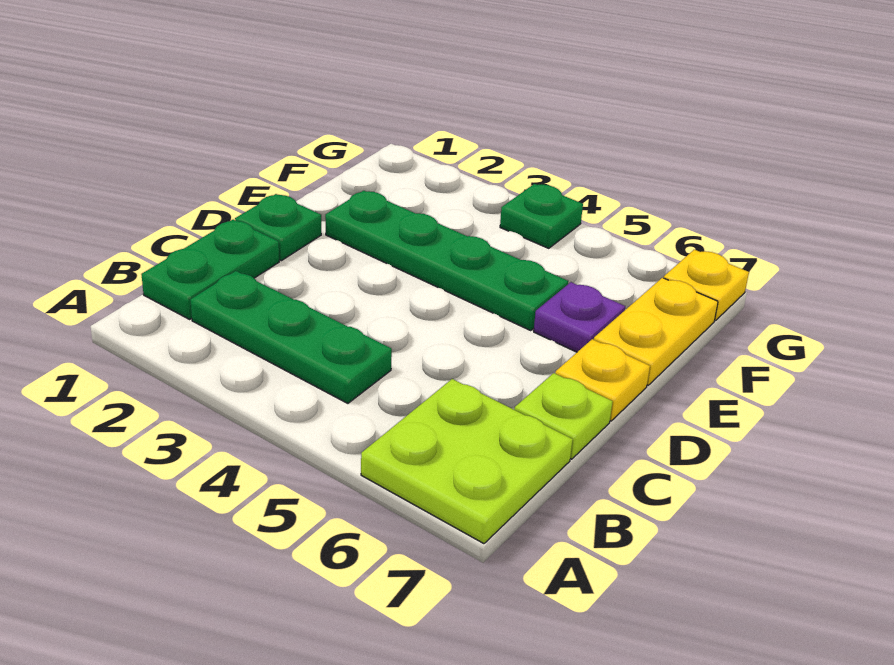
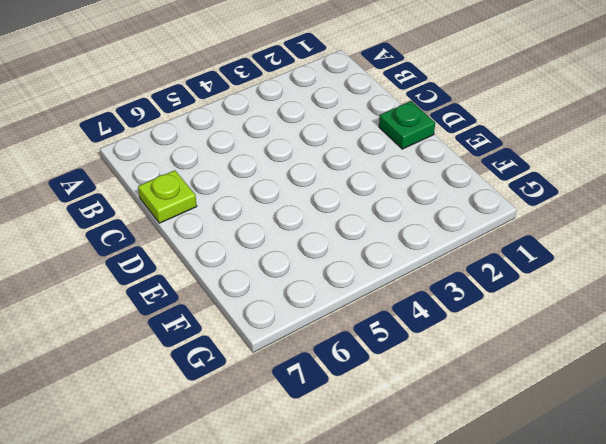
none -> lime plate A6:B7 level 1
none -> green plate B1:C1 level 1

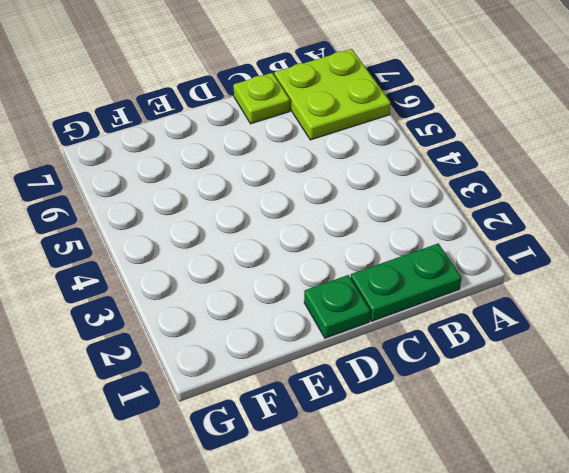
none -> green plate B2:B4 level 1
none -> yellow plate D7 level 1

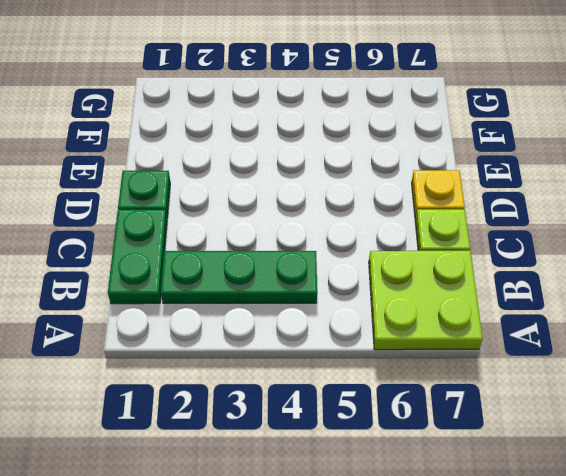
none -> green plate E2:E5 level 1
none -> purple plate E6 level 1

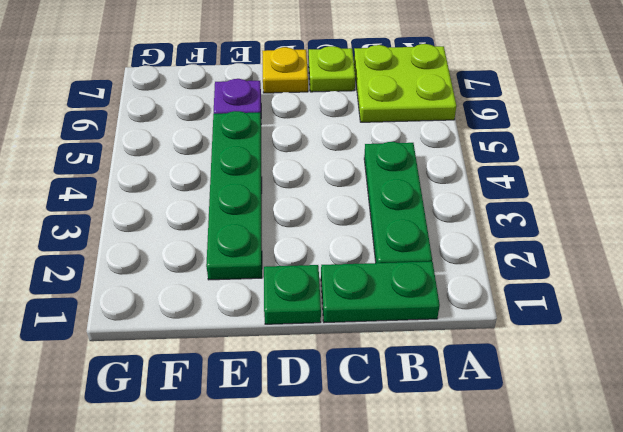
none -> yellow plate E7:F7 level 1
none -> green plate G4 level 1

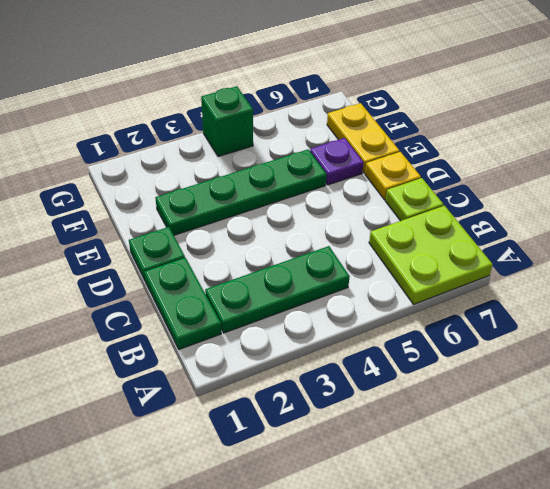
green brick G4 level 1 -> green plate G4 level 1
none -> yellow plate G7 level 1

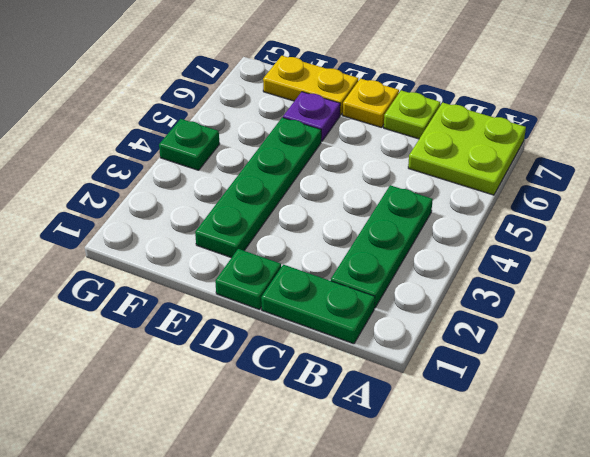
none -> yellow plate G7 level 1

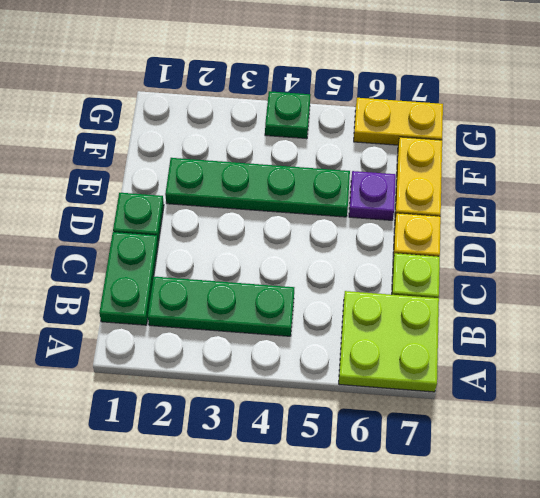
yellow plate G6:G7 level 1 -> yellow plate G7 level 1

